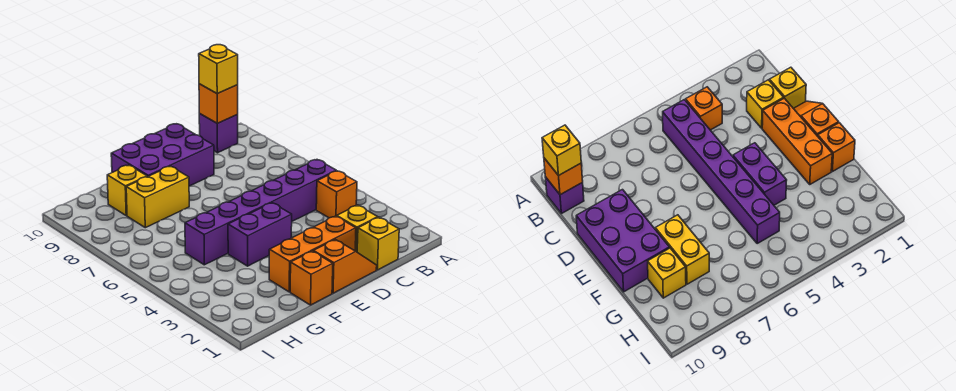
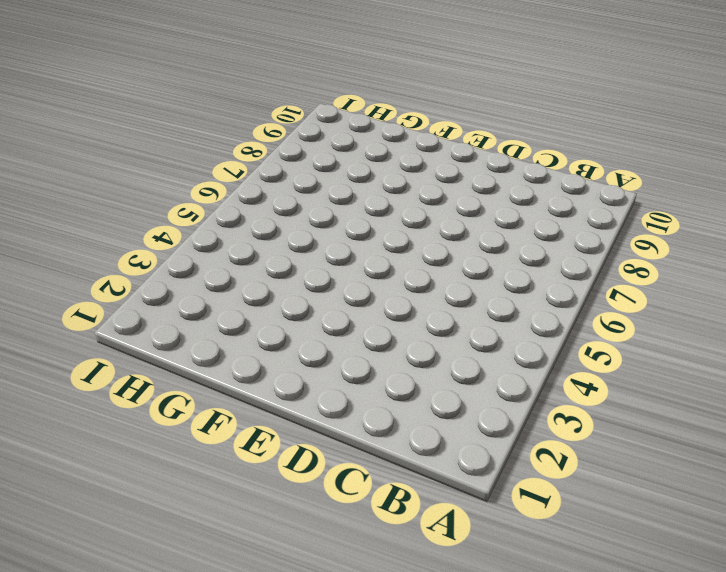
none -> orange brick B4 level 1
none -> purple brick B5:G5 level 1
none -> purple brick B10 level 1

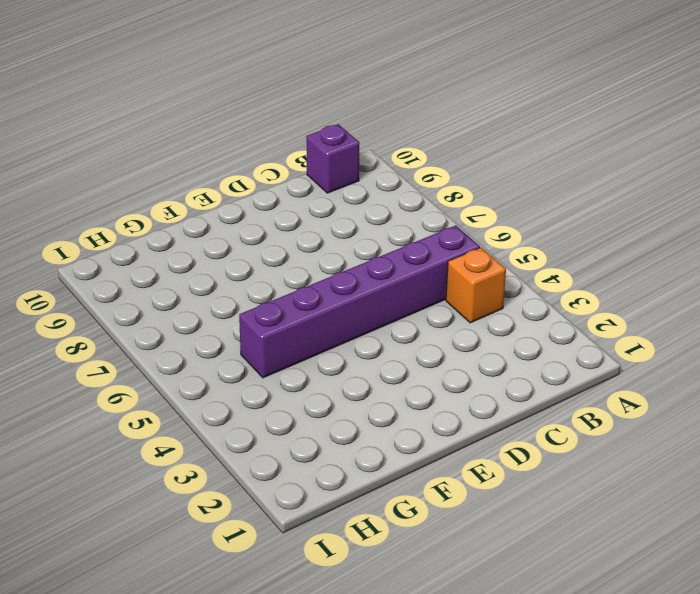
none -> yellow brick C1 level 1
none -> yellow brick C2 level 1
none -> orange slope D1:E1 level 1 top E

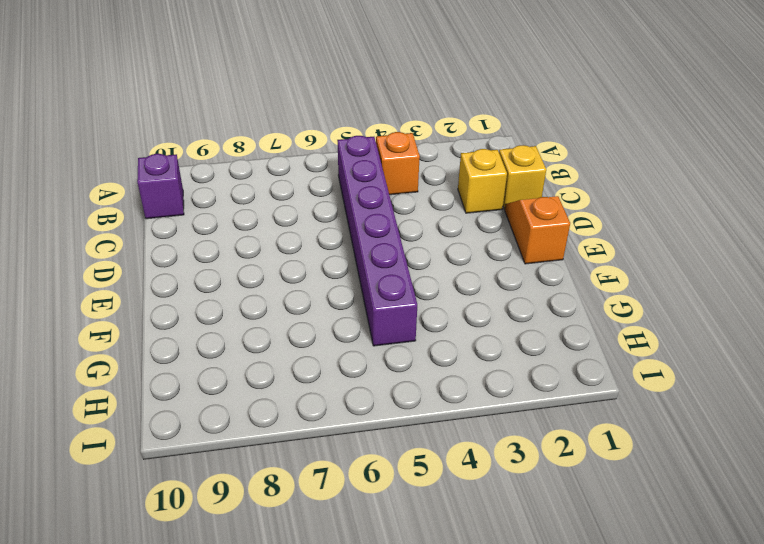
none -> orange brick D2:F2 level 1
none -> purple brick D9:F10 level 1
none -> purple brick E4:F4 level 1

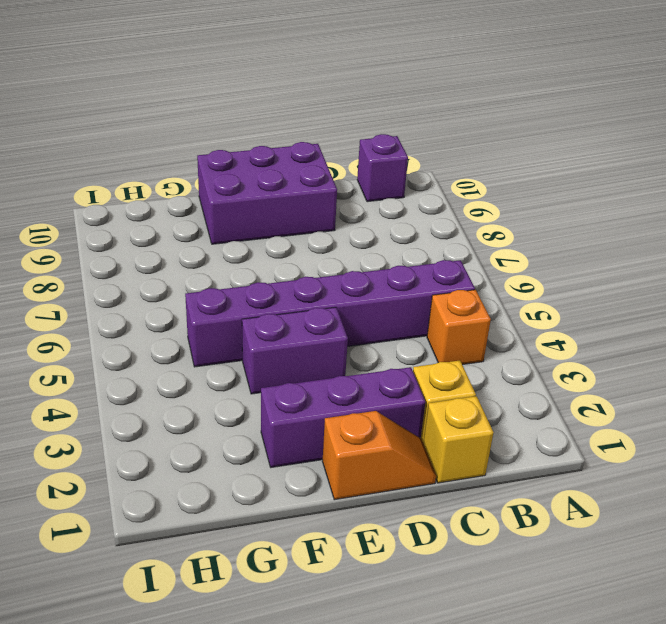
purple brick D2:F2 level 1 -> orange brick D2:F2 level 1
none -> orange brick F1 level 1
none -> yellow brick F8:G8 level 1
none -> yellow brick G9 level 1

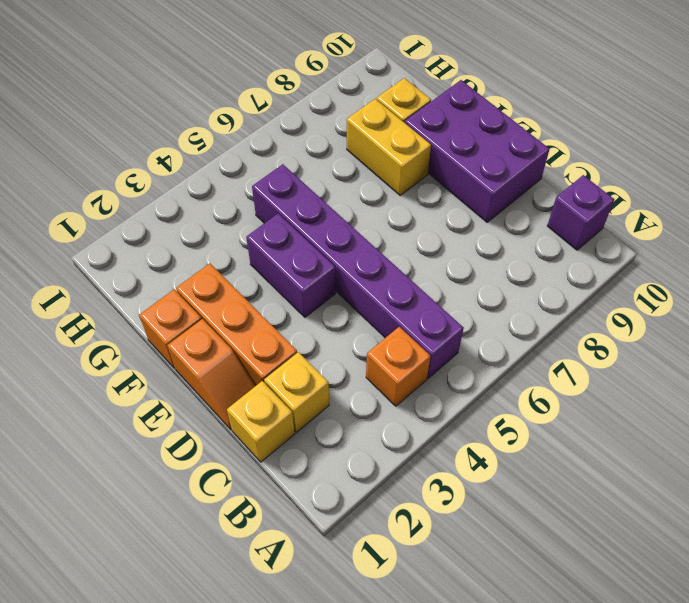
none -> orange brick B10 level 2
none -> yellow brick B10 level 3

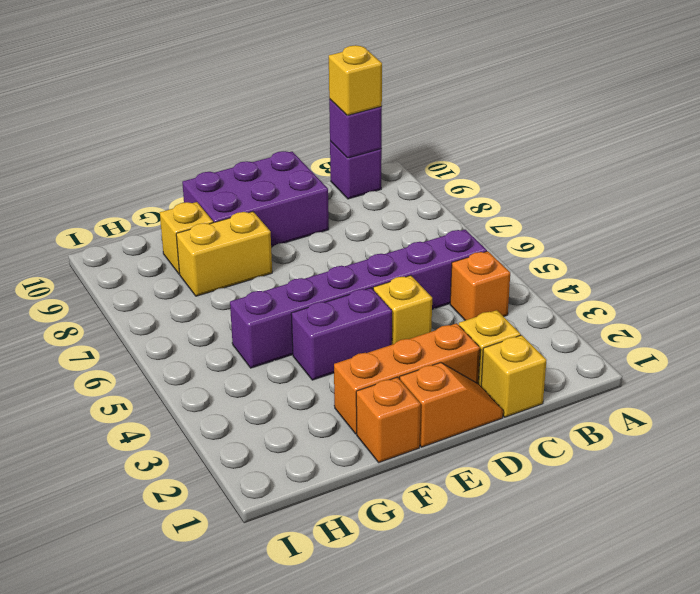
purple brick B10 level 2 -> orange brick B10 level 2
yellow brick D4 level 1 -> none

